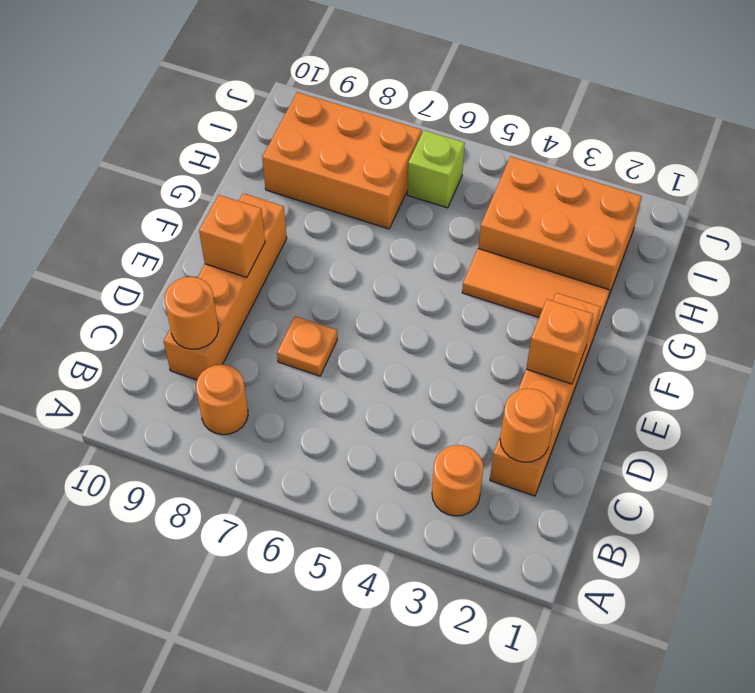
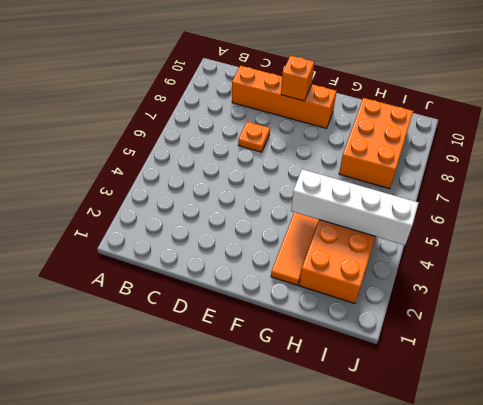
white brick G4:J4 level 2 -> none
none -> orange round brick B3 level 1
none -> orange round brick B8 level 1
none -> orange brick C2:F2 level 1

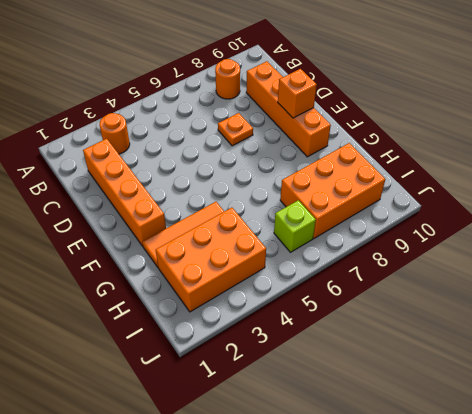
none -> orange round brick C2 level 2
none -> orange round brick C9 level 2
none -> orange brick E2 level 2

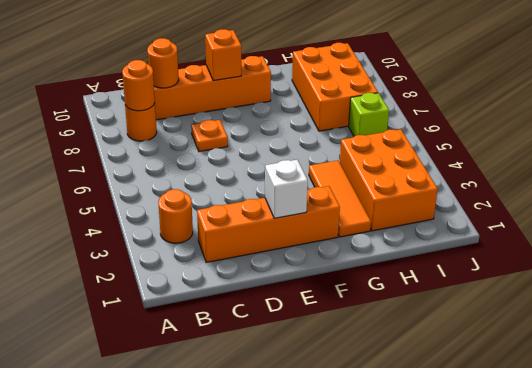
orange round brick B8 level 2 -> orange round brick C2 level 2
white brick E2 level 2 -> orange brick E2 level 2

